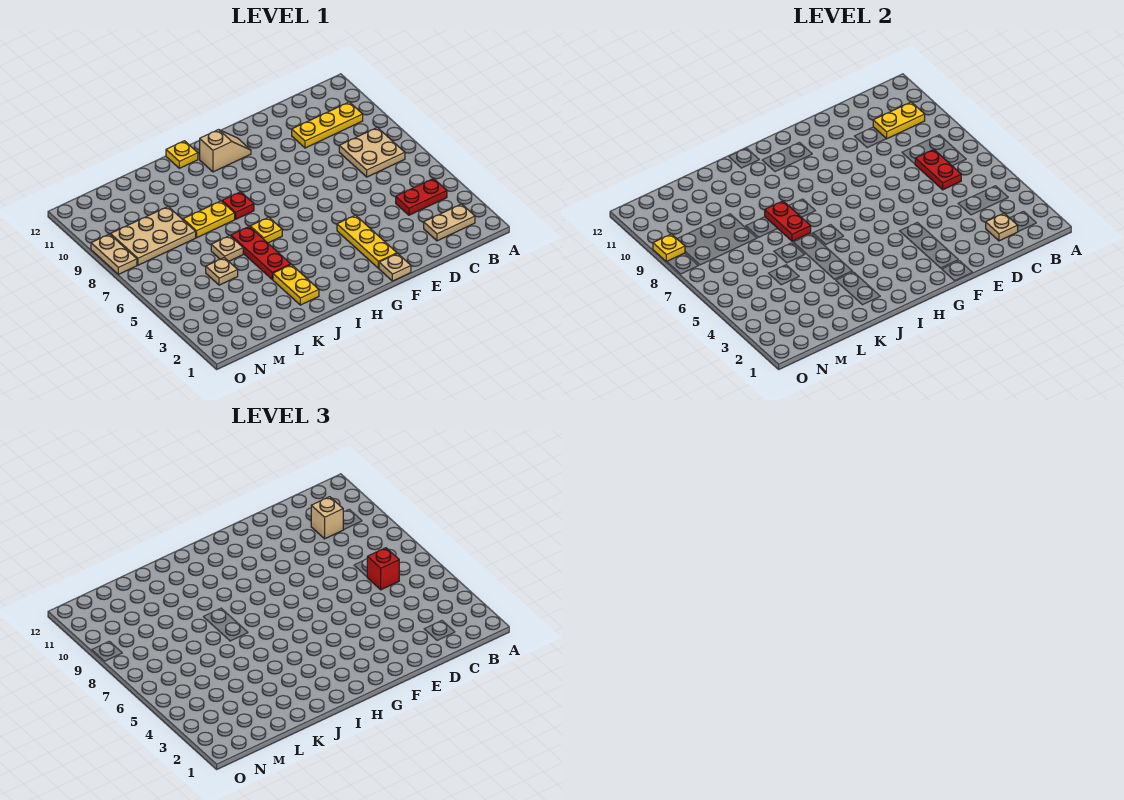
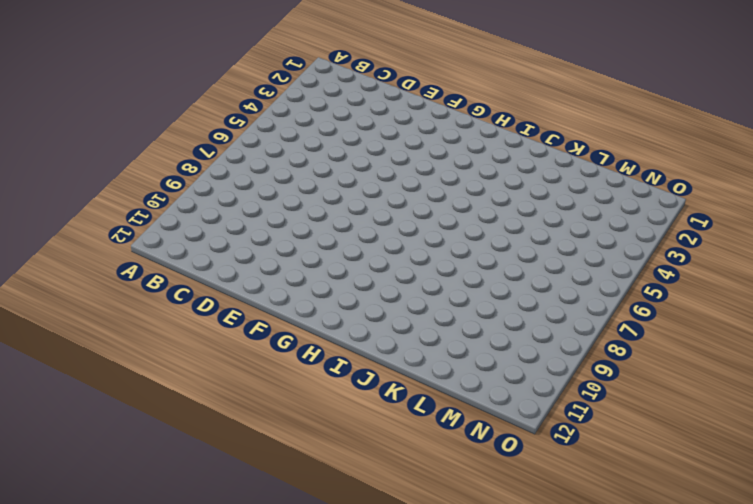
none -> tan plate B2:C2 level 1
none -> red plate B4:C4 level 1
none -> tan plate B7:C8 level 1

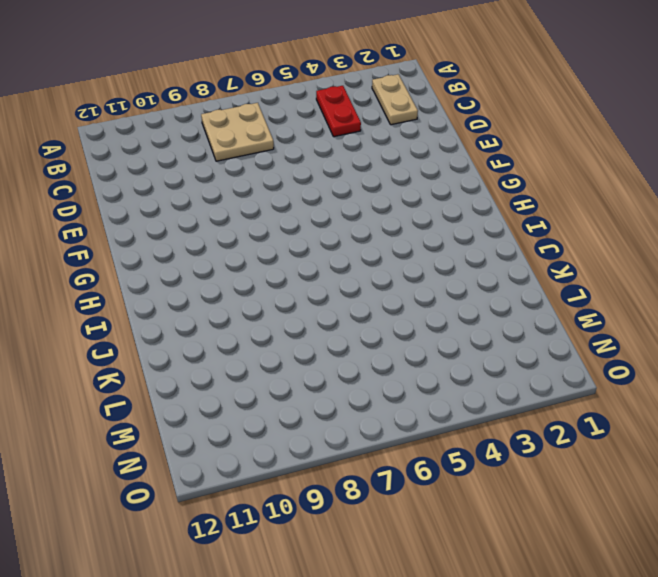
none -> yellow plate B10:D10 level 1
none -> tan plate F1 level 1
none -> yellow plate F2:F4 level 1

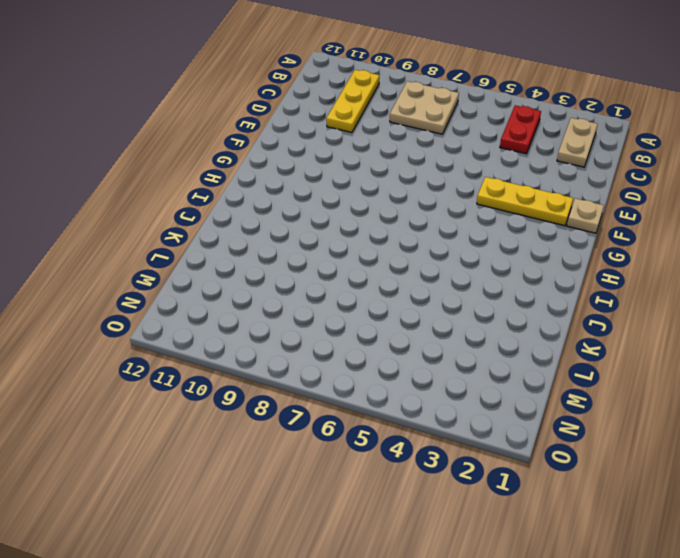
none -> tan slope G11:H11 level 1 top H
none -> yellow plate I6 level 1
none -> red plate I8 level 1

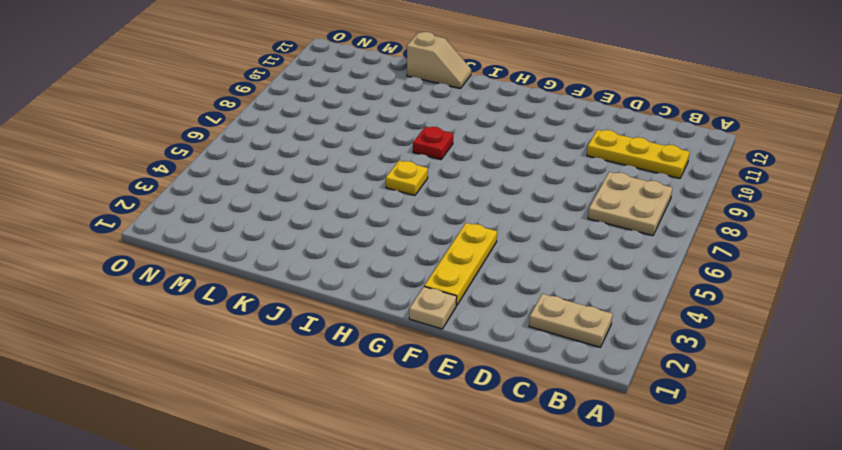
tan slope J12:K12 level 1 top K -> tan slope G11:H11 level 1 top H
none -> red plate B4:C4 level 1
none -> yellow plate I12 level 1
none -> yellow plate J2:J3 level 1

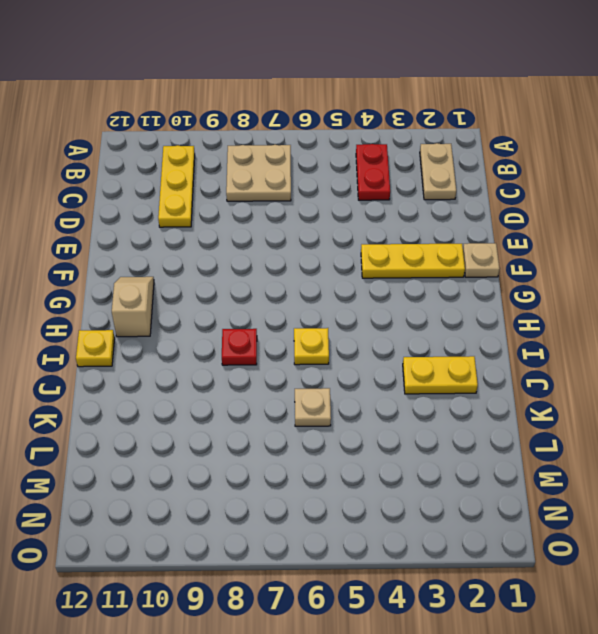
none -> red plate J4:J6 level 1
none -> yellow plate J8:K8 level 1
none -> tan plate L5 level 1

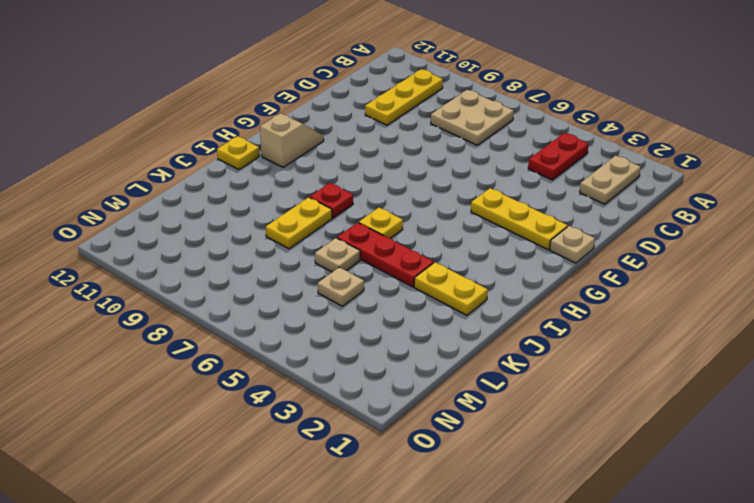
none -> tan plate L8:N9 level 1
none -> tan plate O8:O9 level 1
none -> yellow plate B10:C10 level 2

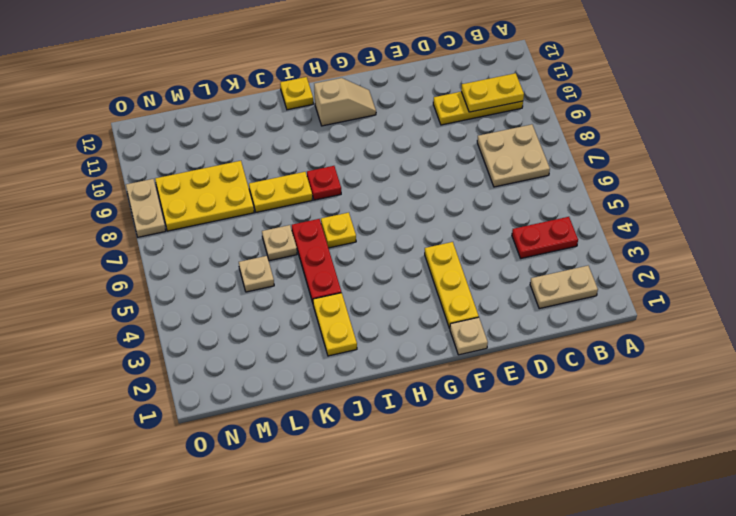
yellow plate L8:N9 level 1 -> tan plate L8:N9 level 1
none -> tan plate C2 level 2
none -> red plate C6:C7 level 2
none -> red plate J7:J8 level 2

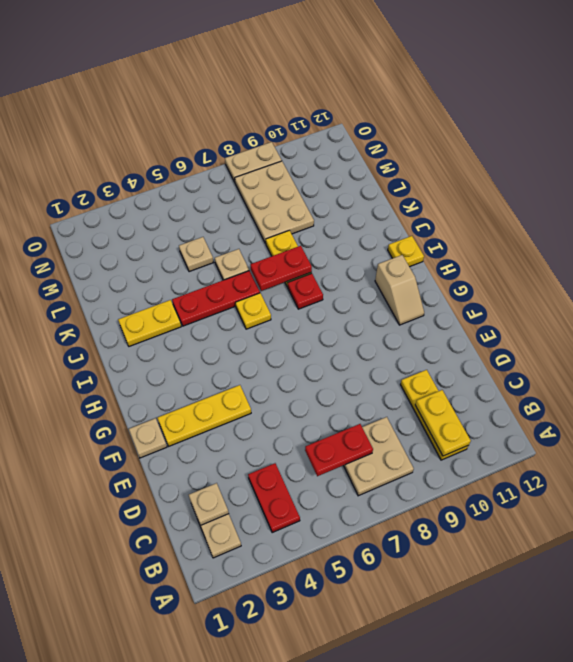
none -> yellow plate O9 level 2
none -> red brick C6 level 3
none -> tan brick C10 level 3

